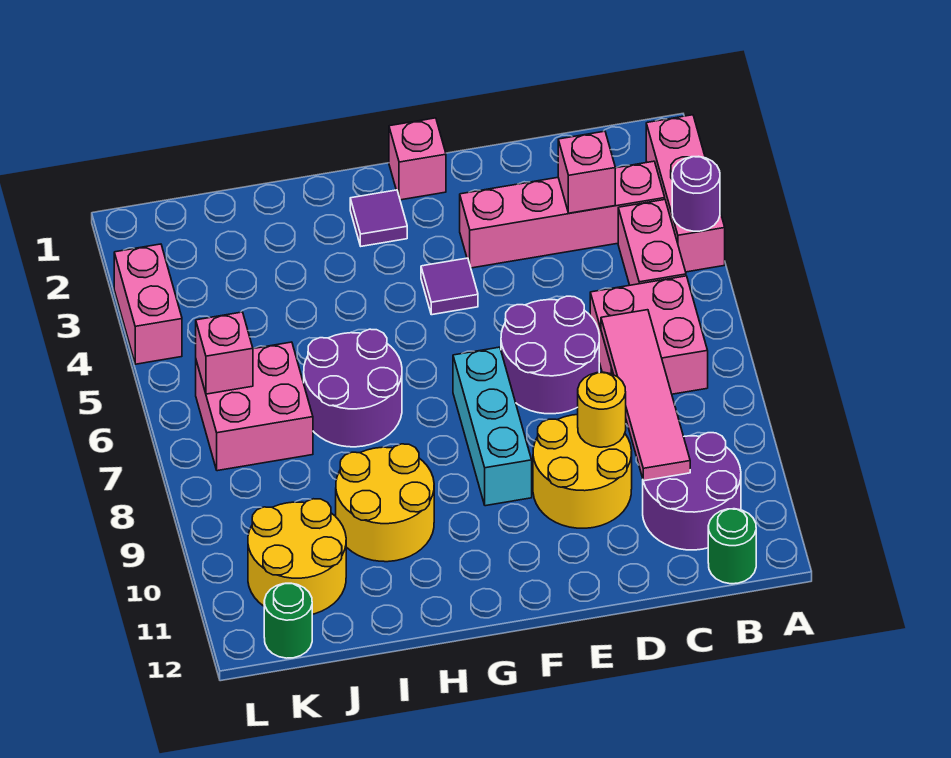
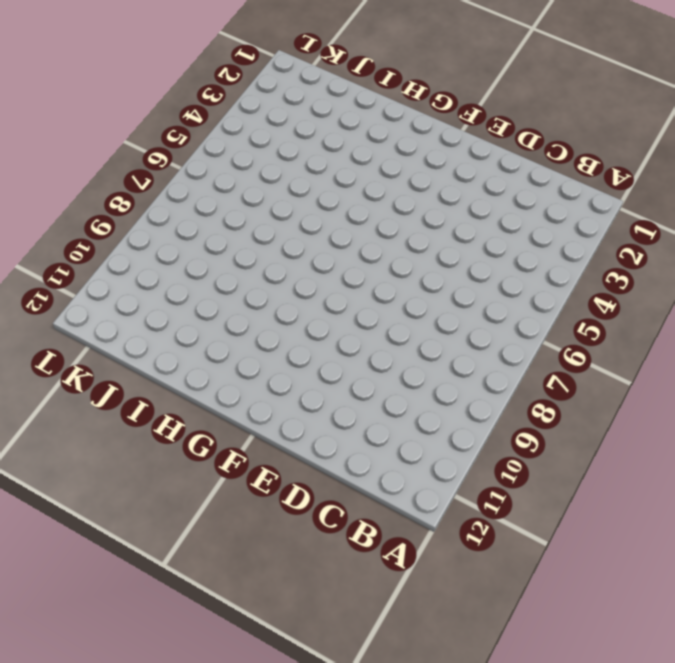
none -> pink brick A2:A4 level 1
none -> pink brick B3:E3 level 1
none -> pink brick B4:B5 level 1

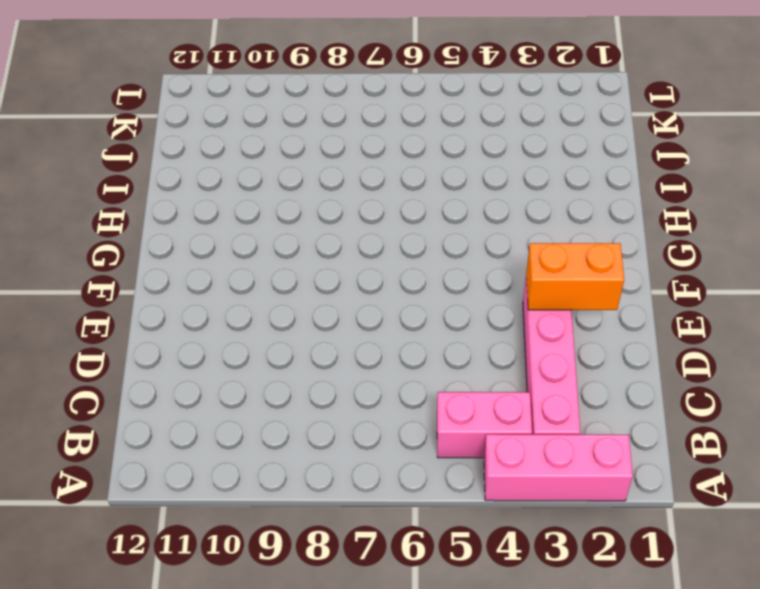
orange brick E2:E3 level 2 -> none
none -> pink brick B6:C7 level 1
none -> purple round brick B10:C11 level 1
none -> green round brick B12 level 1

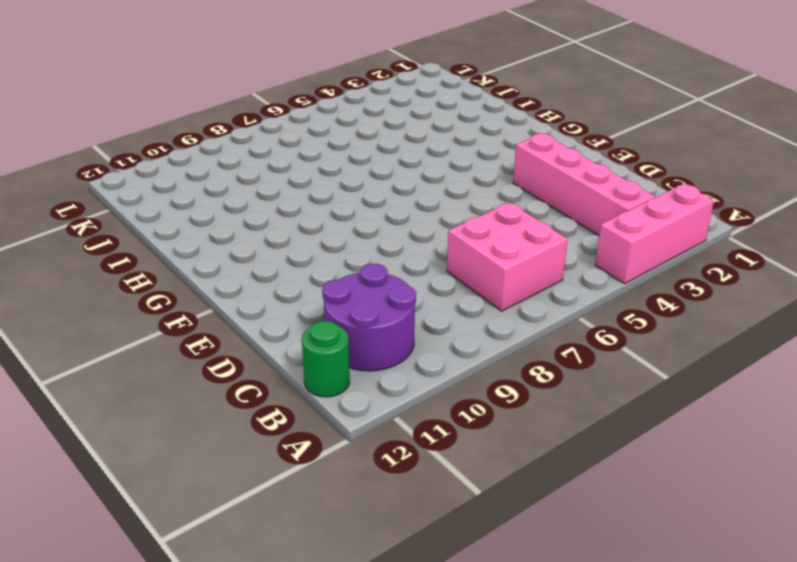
none -> pink brick B4:B5 level 1
none -> purple round brick D6:E7 level 1
none -> yellow round brick D9:E10 level 1

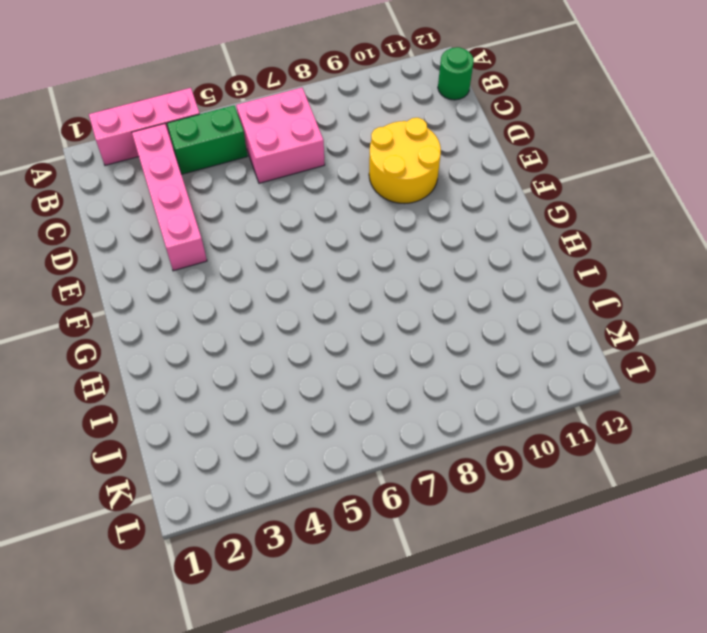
green brick B4:B5 level 1 -> pink brick B4:B5 level 1
none -> purple round brick B10:C11 level 1
none -> purple round brick D6:E7 level 1
none -> pink brick F1 level 1

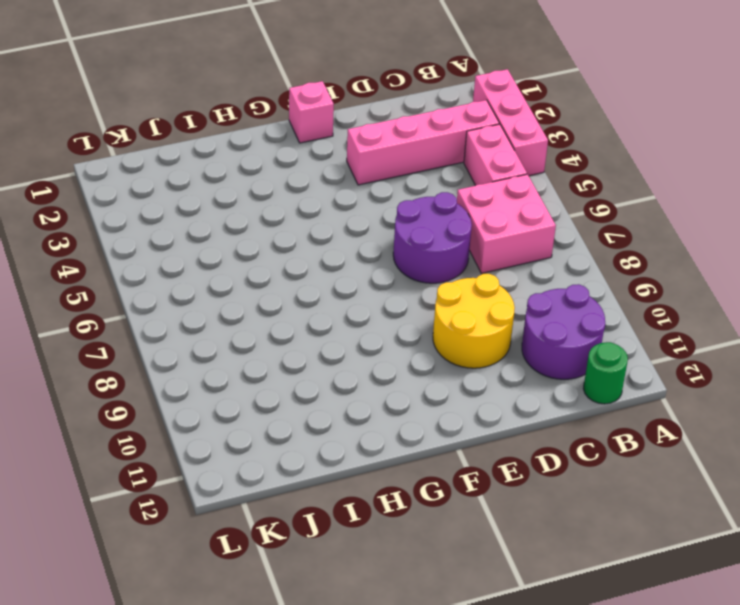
none -> purple tile F4 level 1
none -> cyan brick F7:F9 level 1
none -> purple tile G2 level 1

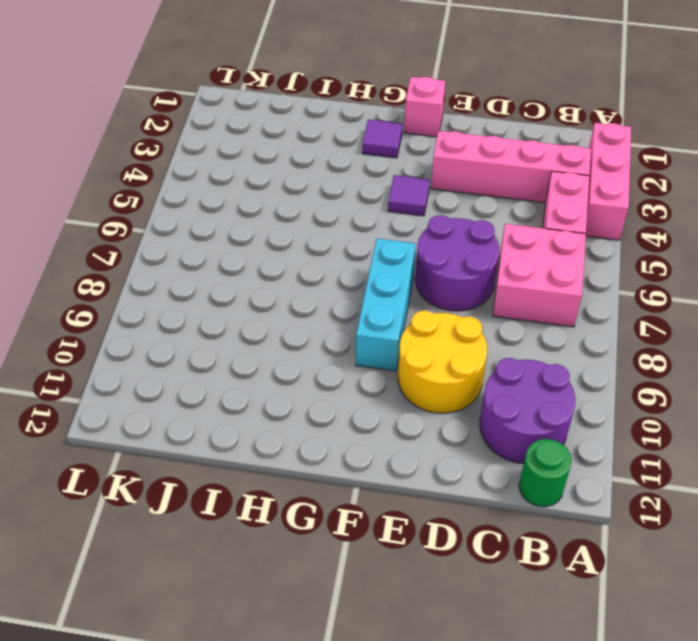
none -> purple round brick H6:I7 level 1
none -> yellow round brick H9:I10 level 1
none -> pink brick J6:K7 level 1

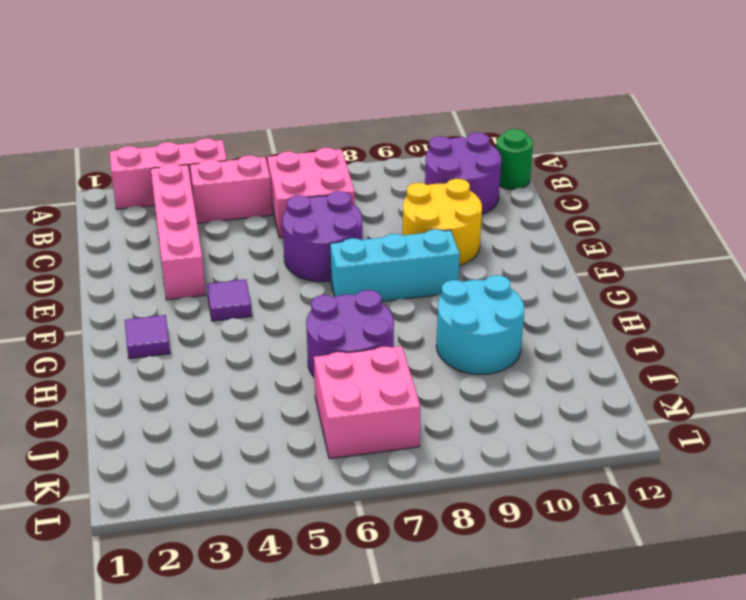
cyan round brick H9:I10 level 1 -> yellow round brick H9:I10 level 1
none -> pink brick F1 level 1
none -> yellow round brick J10:K11 level 1
none -> green round brick K12 level 1

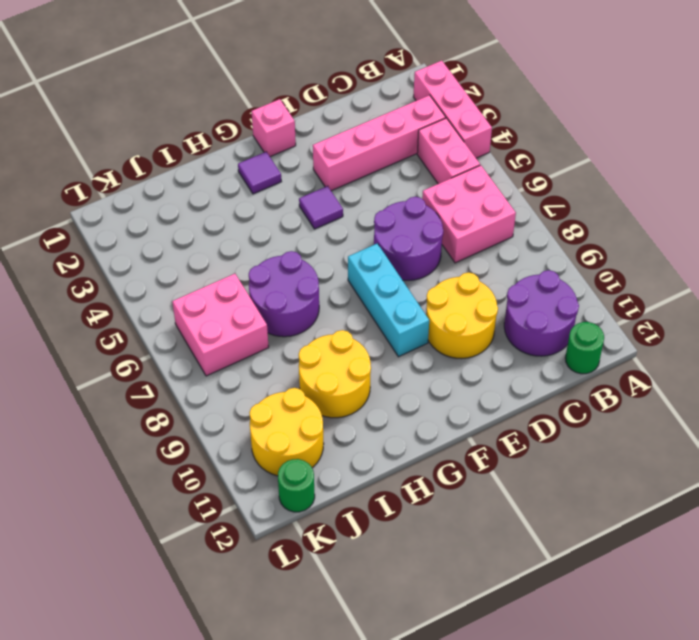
none -> pink brick L3:L4 level 1
none -> purple round brick A4 level 2
none -> pink brick C3 level 2

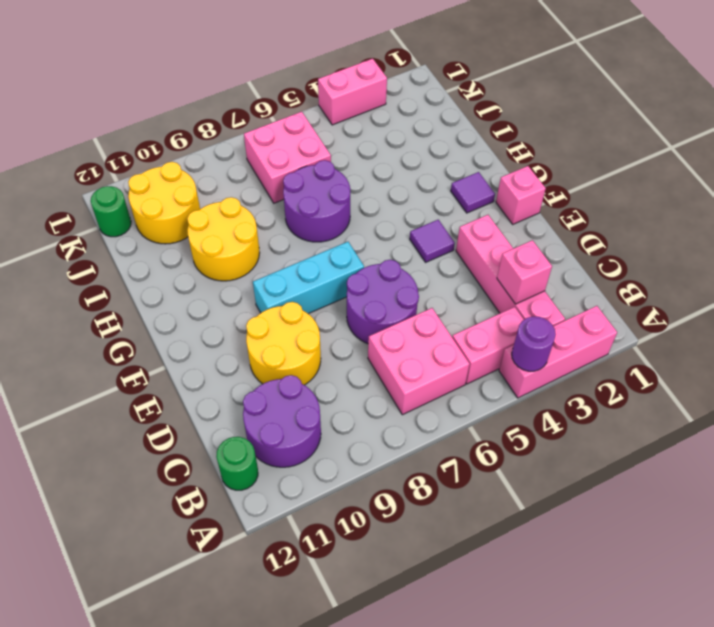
none -> pink tile C7:C10 level 2
none -> yellow round brick D9 level 2
none -> pink brick K6 level 2

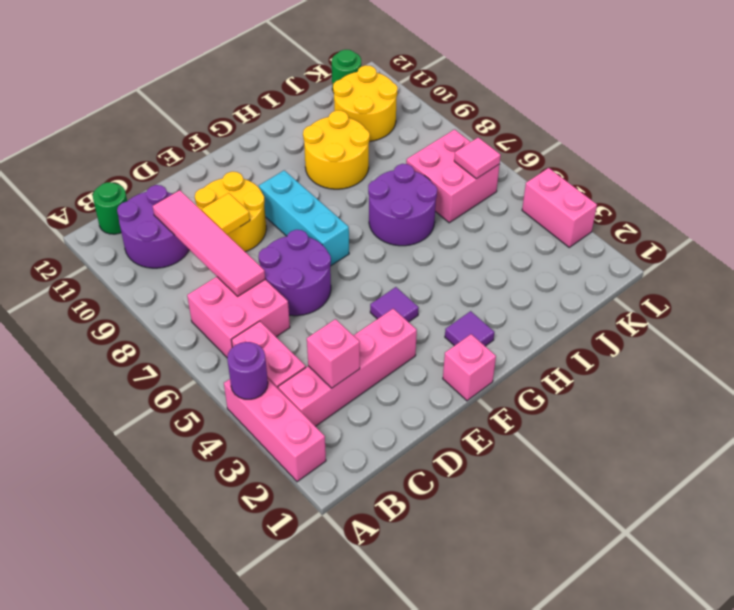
yellow tile D9 level 2 -> yellow round brick D9 level 2
pink tile K6 level 2 -> pink brick K6 level 2

